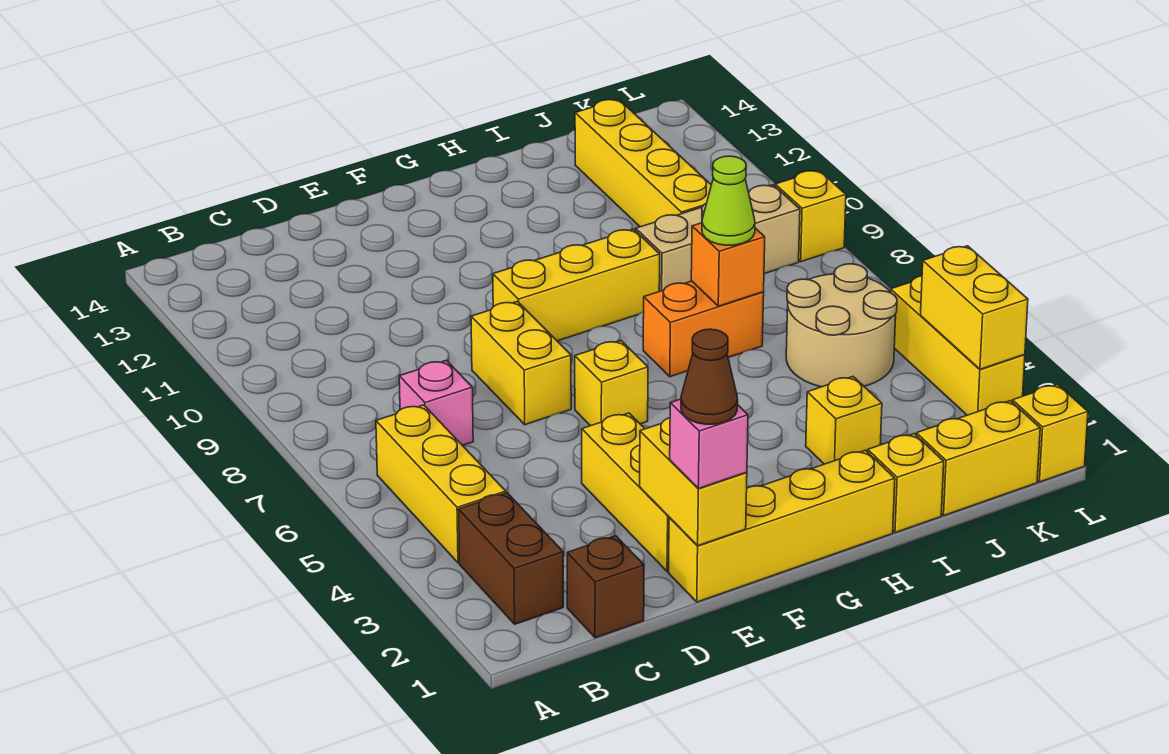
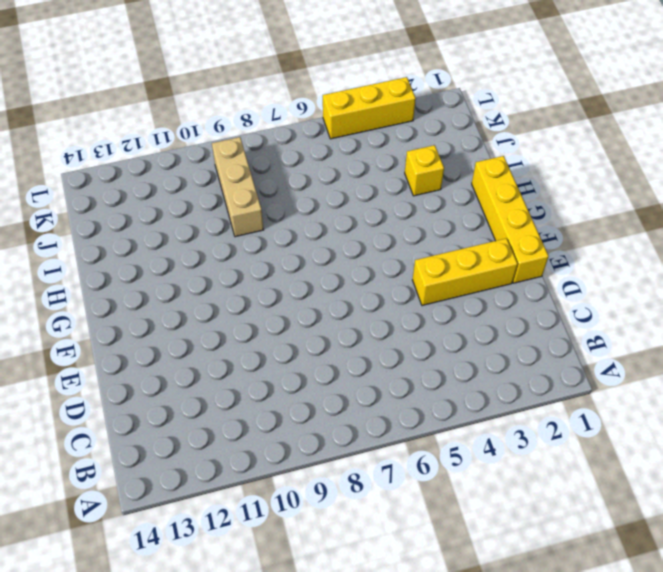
none -> brown brick B2:B3 level 1
none -> yellow brick B4:B6 level 1
none -> brown brick C1 level 1

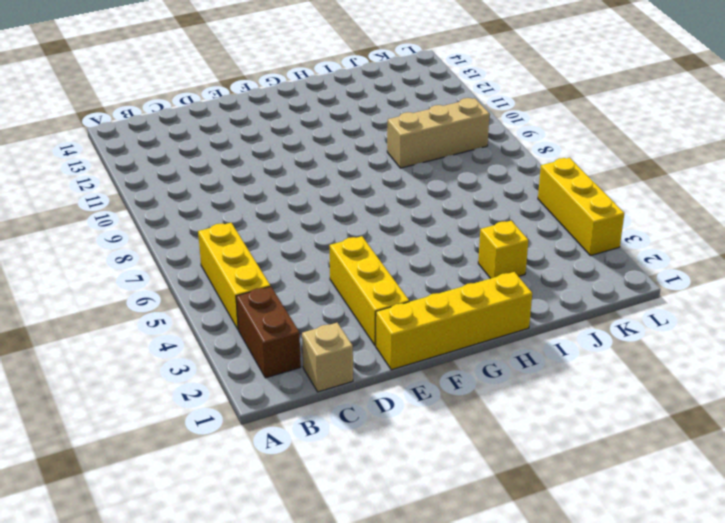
tan brick C1 level 1 -> brown brick C1 level 1
none -> pink brick C7 level 1
none -> yellow brick E7:E8 level 1
none -> yellow brick F6 level 1

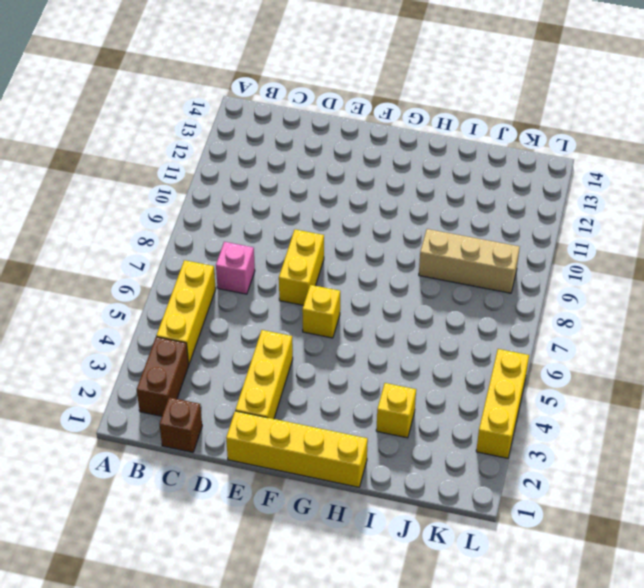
none -> yellow brick F9:H9 level 1
none -> orange brick H7:I7 level 1
none -> yellow brick I1 level 1

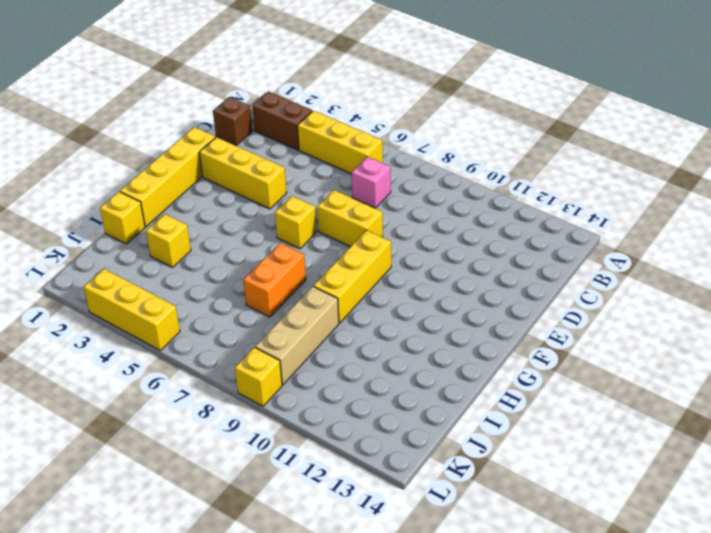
none -> yellow brick J1:K1 level 1
none -> tan round brick J5:K6 level 1
none -> yellow brick J10:J13 level 1

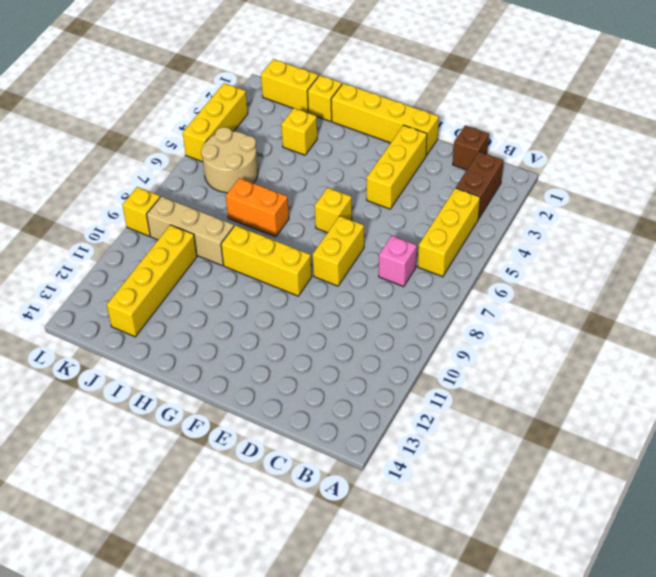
none -> yellow brick L1 level 1
none -> yellow brick E1:E2 level 2
none -> orange brick I7 level 2

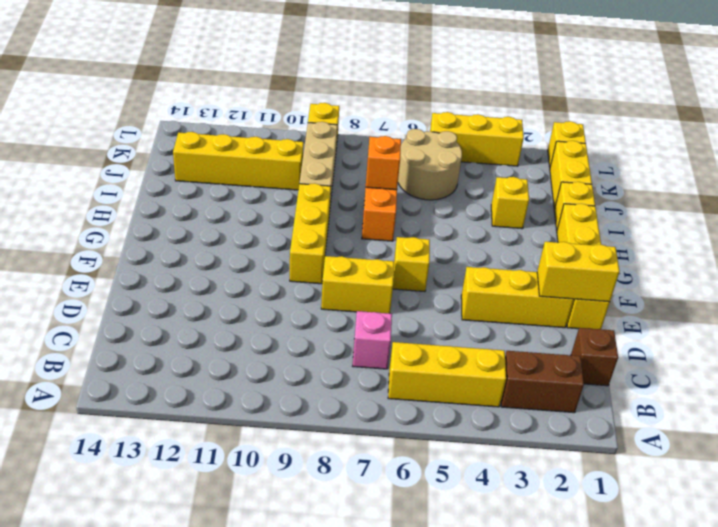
none -> yellow brick L3:L4 level 2
none -> pink brick E1 level 3
none -> lime cone I7 level 3

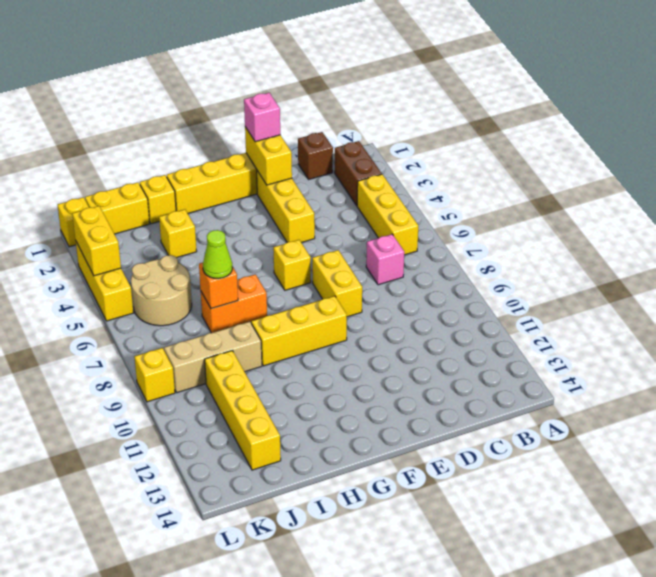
none -> brown cone E1 level 4

